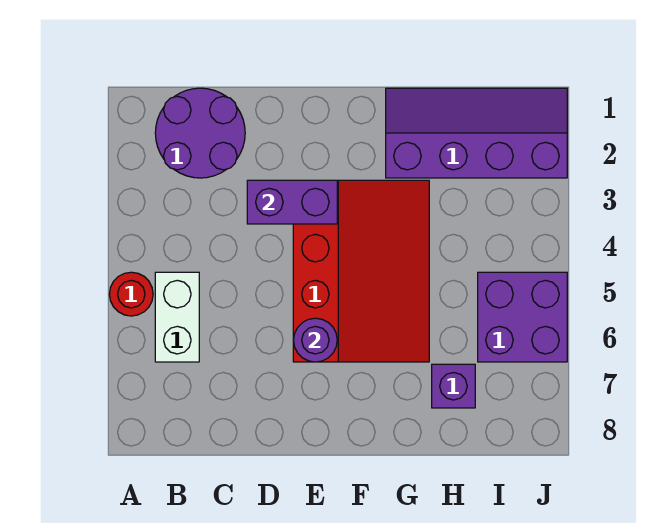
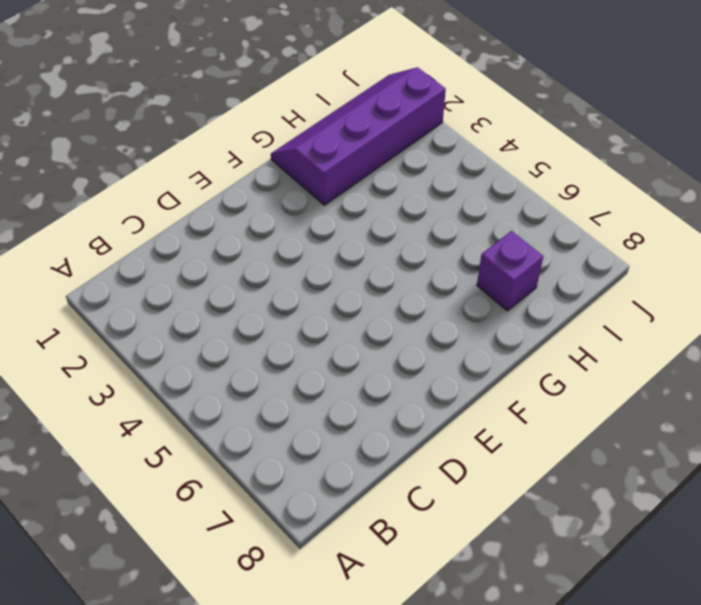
none -> red round brick A5 level 1
none -> purple round brick B1:C2 level 1

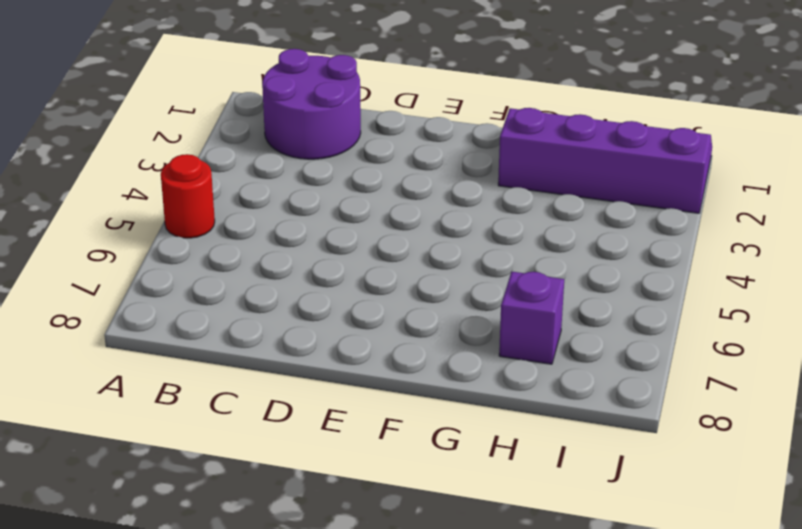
none -> white brick B5:B6 level 1
none -> red slope E3:G6 level 1 top E

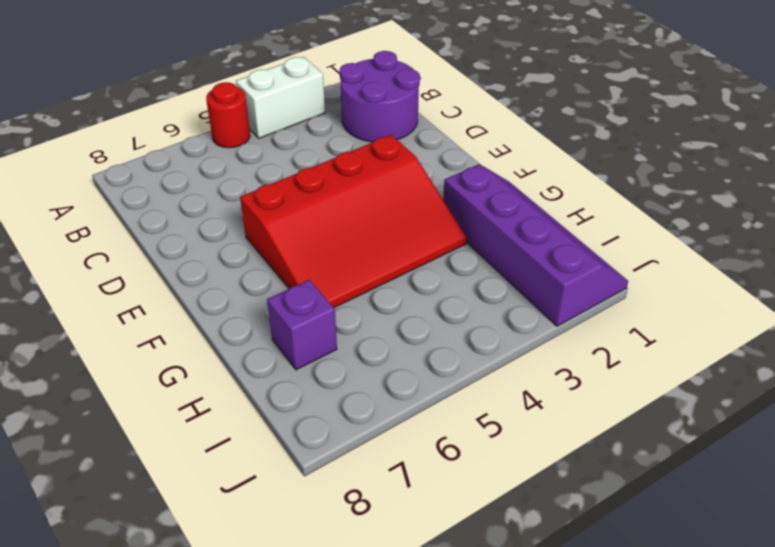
white brick A3:A4 level 1 -> white brick B5:B6 level 1
none -> purple brick I5:J6 level 1
none -> purple brick D3:E3 level 2

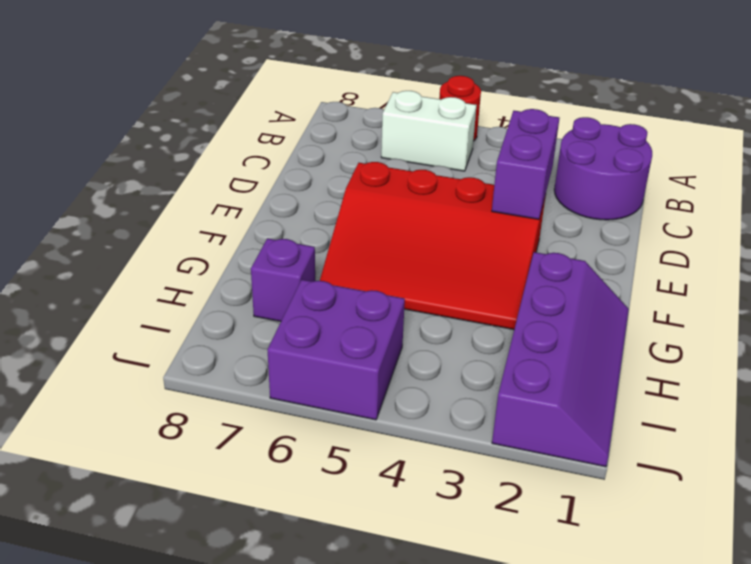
none -> purple round brick E6 level 2

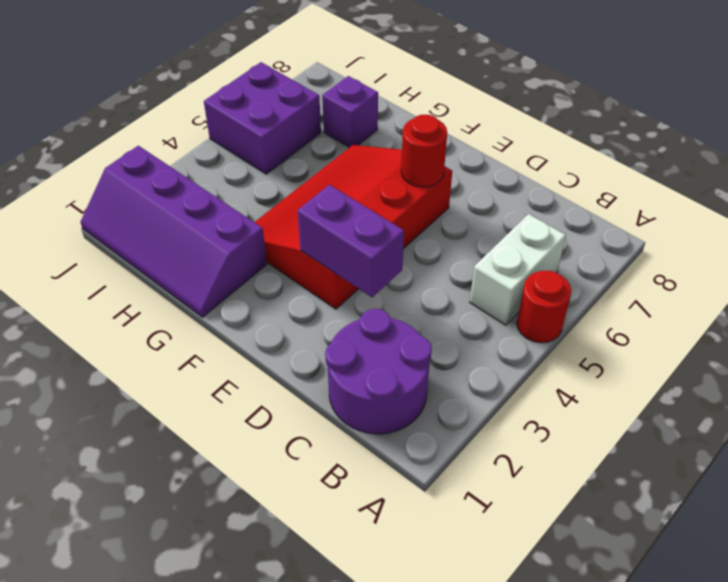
red round brick E6 level 2 -> purple round brick E6 level 2

